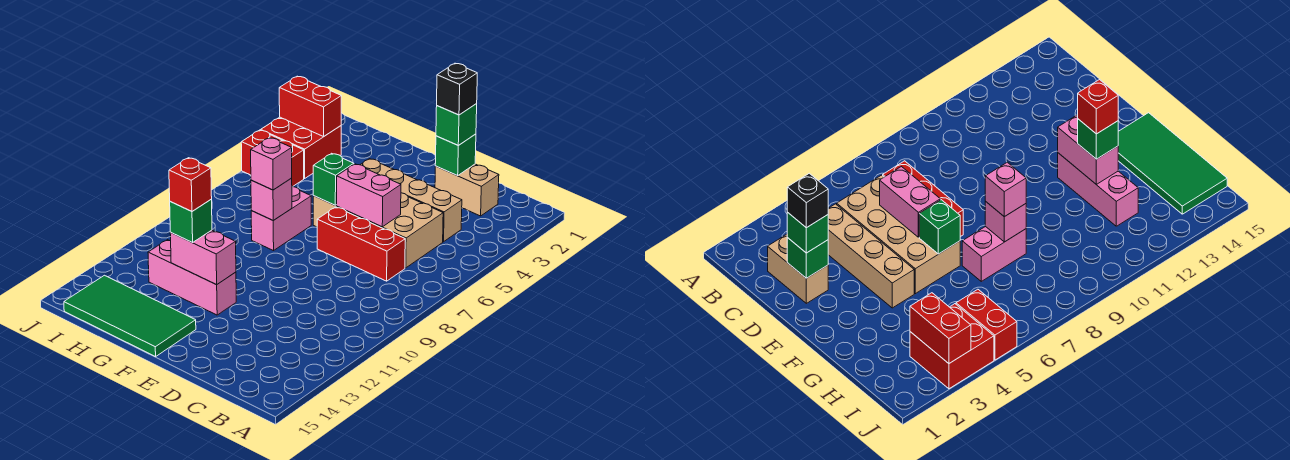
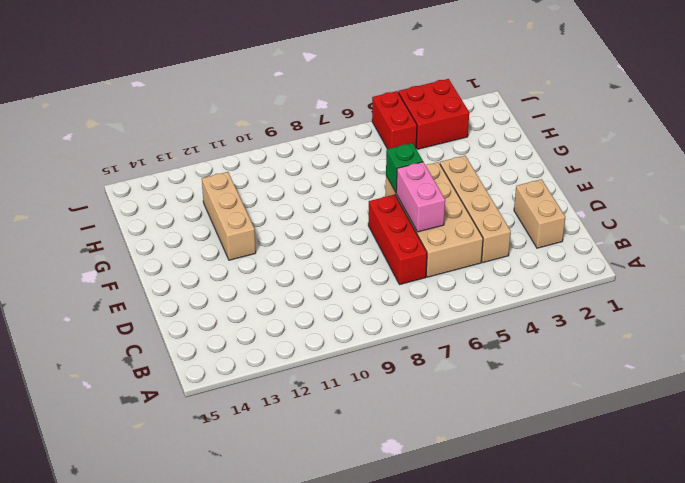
tan brick F12:H12 level 1 -> pink brick F12:H12 level 1
none -> green tile F14:I15 level 1
none -> pink brick G7:G8 level 1
none -> green brick D2 level 2

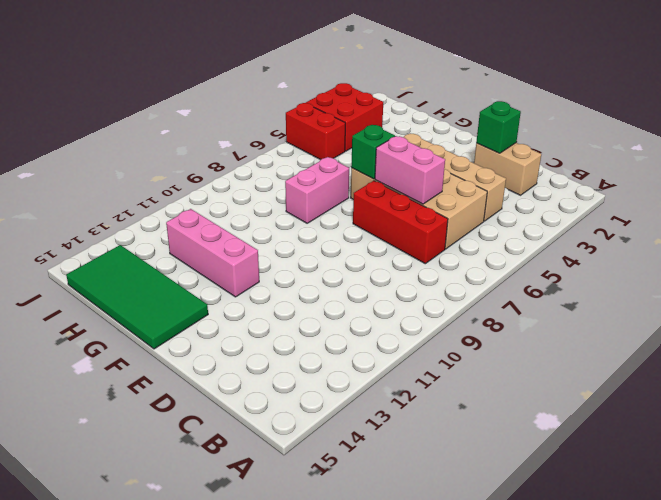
none -> pink brick F12:G12 level 2
none -> pink brick G8 level 2
none -> red brick I3:J3 level 2

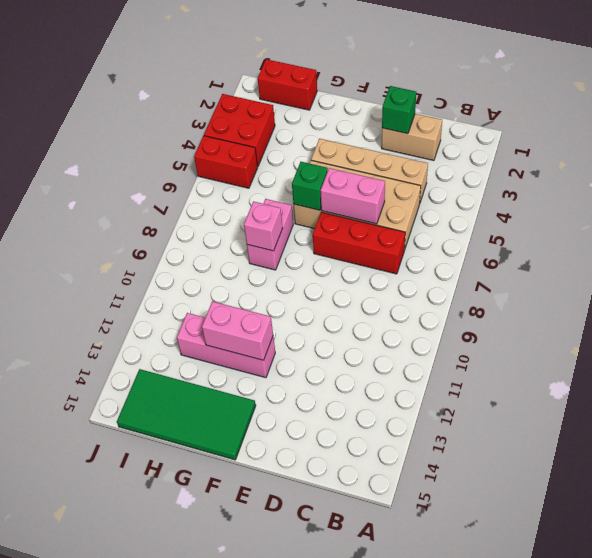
red brick H1:I1 level 1 -> red brick I3:J3 level 2
none -> green brick D2 level 3
none -> pink brick G8 level 3
none -> green brick G12 level 3

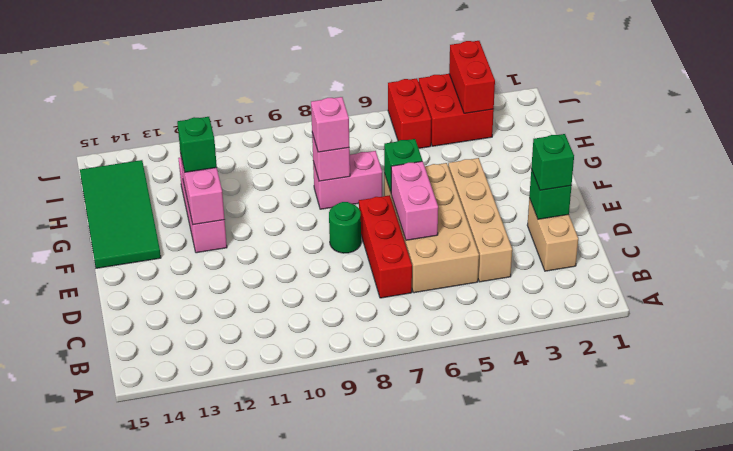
green round brick E8 level 1 -> none
none -> black brick D2 level 4
none -> red brick G12 level 4

